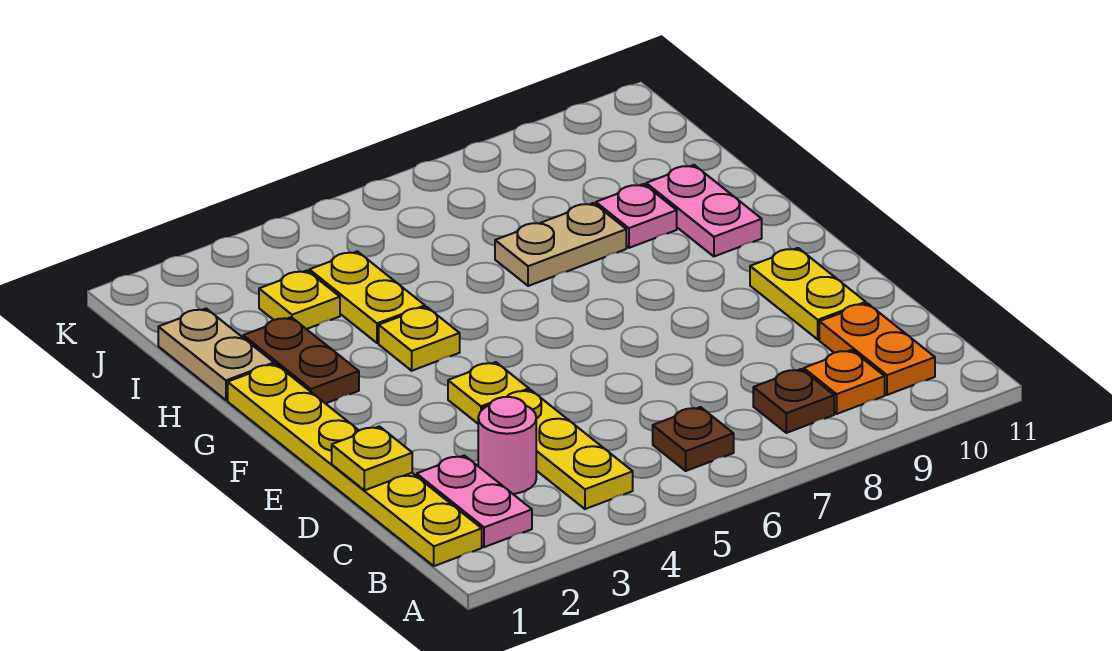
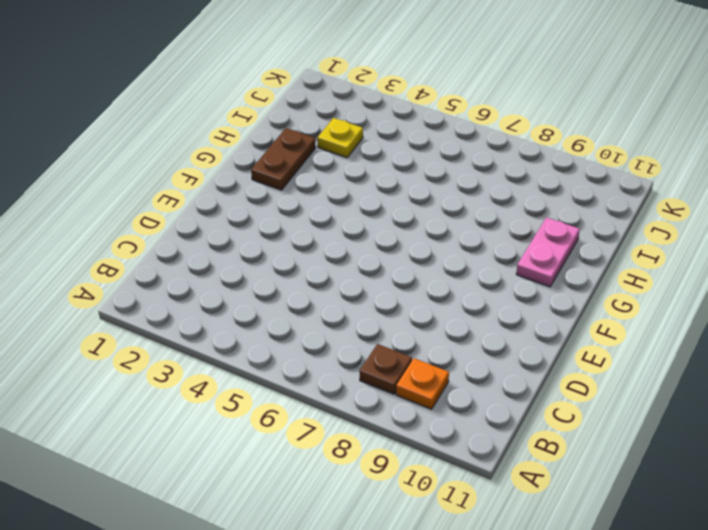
none -> yellow plate B1:G1 level 1
none -> pink plate B2:C2 level 1
none -> yellow plate B4:D4 level 1

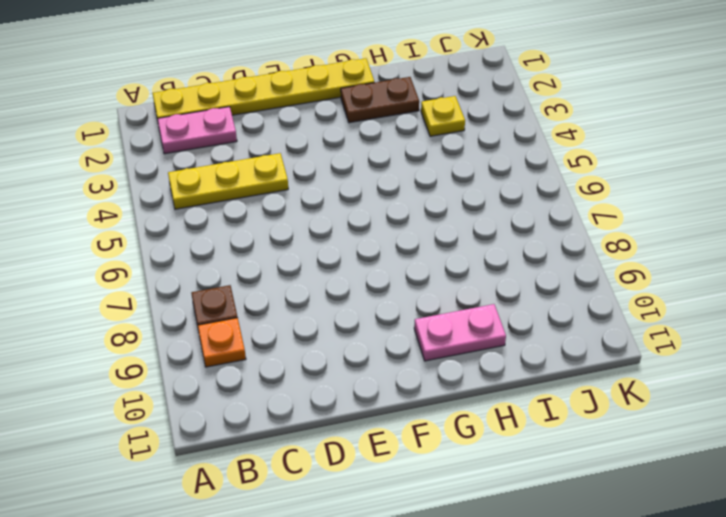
none -> brown plate B6 level 1
none -> orange plate B10:C10 level 1
none -> pink round brick C3 level 1

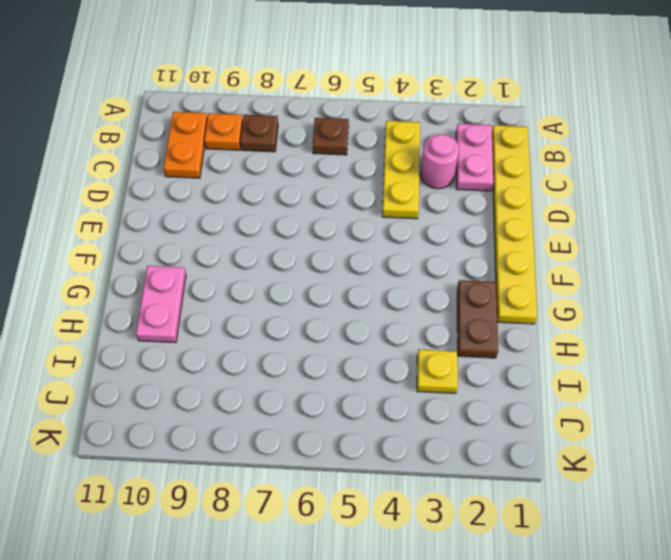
none -> yellow plate D10:E10 level 1
none -> yellow plate E4 level 1
none -> yellow plate G4 level 1

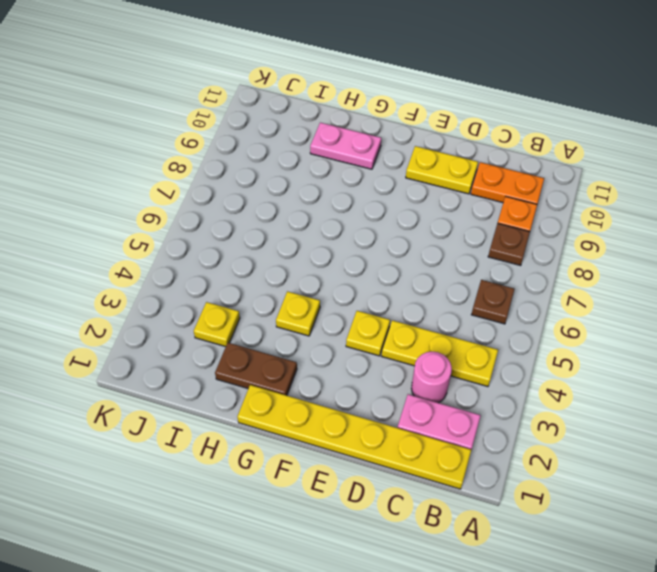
none -> tan plate H1:I1 level 1
none -> yellow plate H4:I4 level 1
none -> tan plate H7:H8 level 1

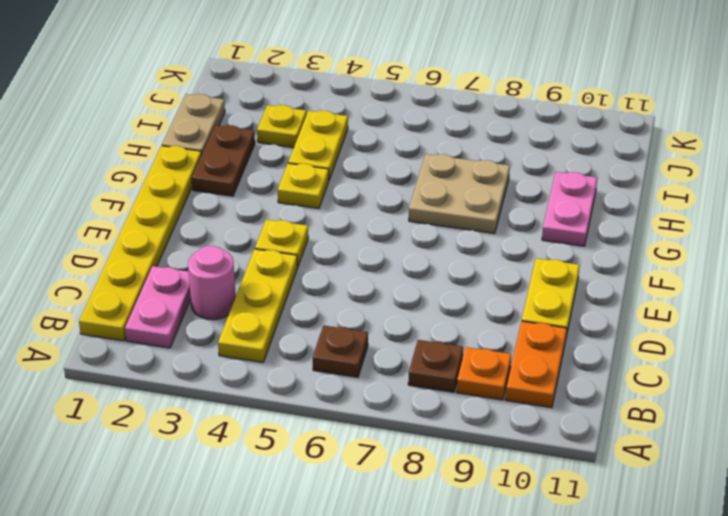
tan plate G7:H8 level 1 -> tan plate H7:H8 level 1
none -> pink plate H9 level 1
none -> yellow plate D1 level 2

